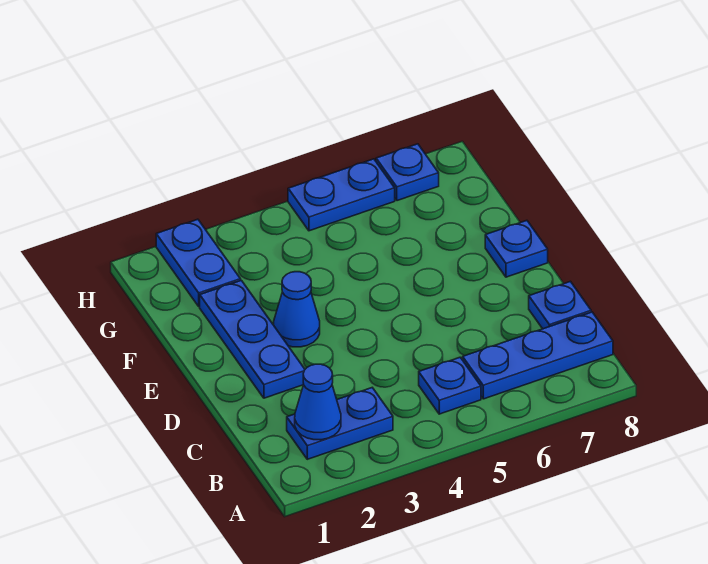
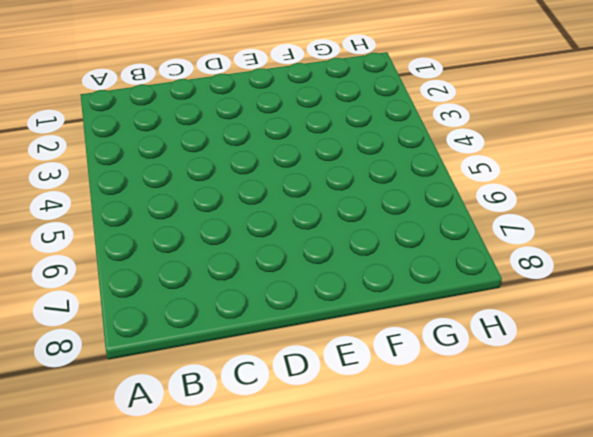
none -> blue plate B2:B3 level 1
none -> blue plate B5 level 1

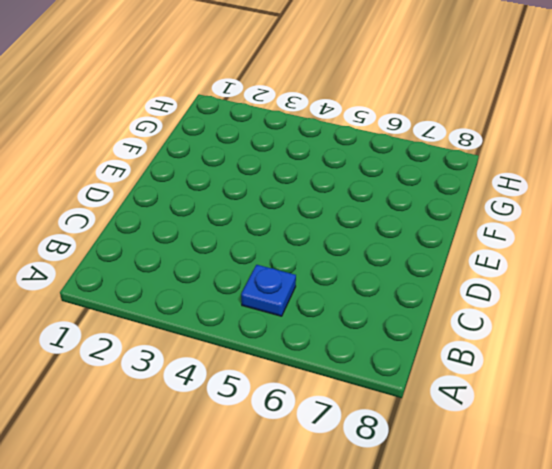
none -> blue plate B2:B3 level 1
none -> blue plate B6:B8 level 1

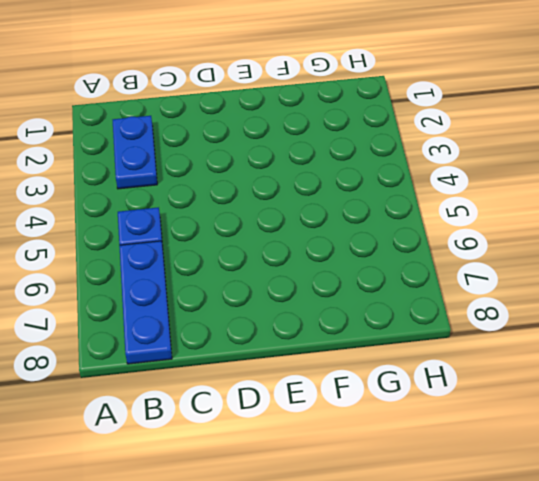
none -> blue plate C8 level 1
none -> blue plate D2:F2 level 1

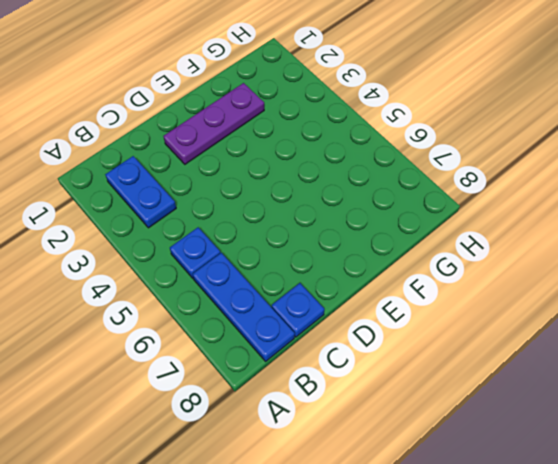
purple plate D2:F2 level 1 -> blue plate D2:F2 level 1
none -> blue cone E3 level 1
none -> blue plate E8 level 1

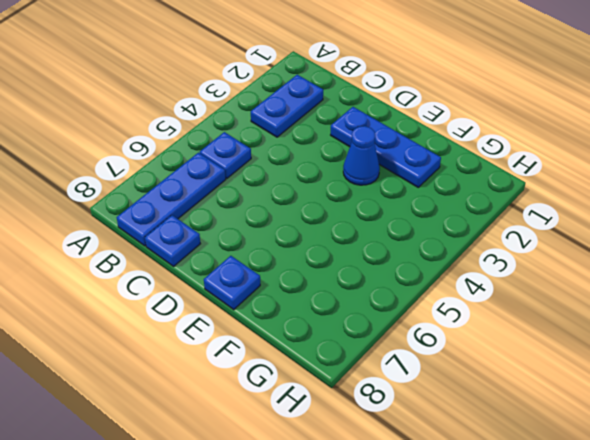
none -> blue plate G2:H2 level 1
none -> blue plate H5:H6 level 1

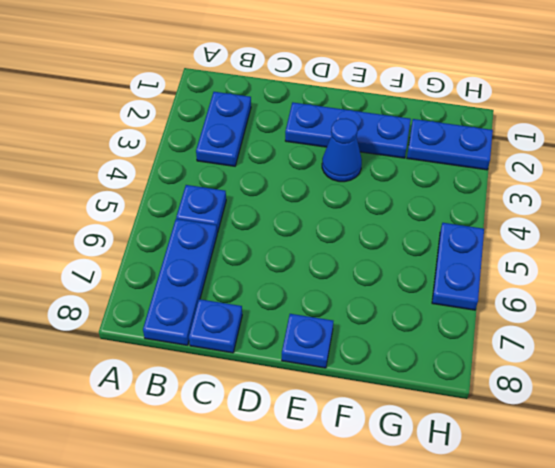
none -> blue plate H7 level 1
none -> blue cone B2 level 2

